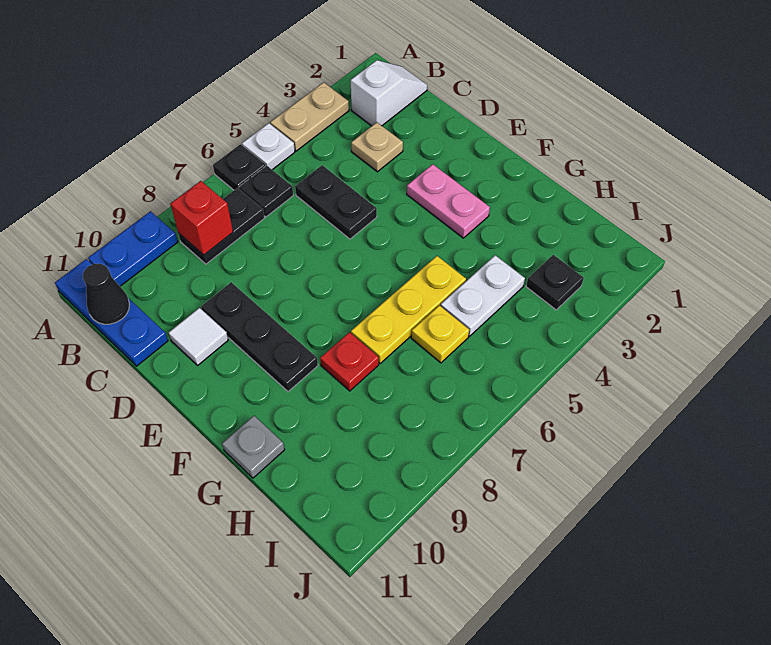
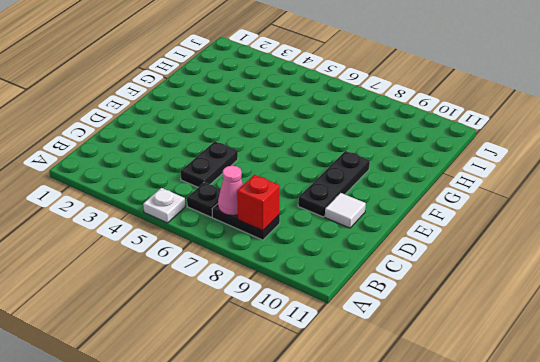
pink cone B7 level 2 -> none
none -> tan plate A3:A4 level 1
none -> black plate A6 level 1
none -> blue plate A9:A10 level 1

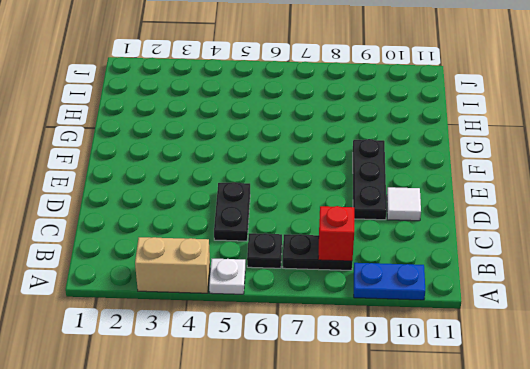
tan brick A3:A4 level 1 -> tan plate A3:A4 level 1
none -> black plate A6 level 1
none -> blue plate A11:C11 level 1
none -> white slope B1:B2 level 1 top 2

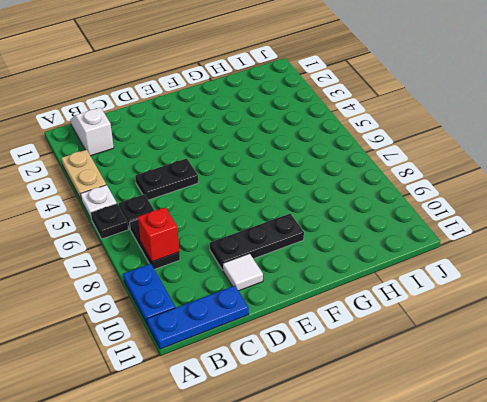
none -> tan plate C3 level 1
none -> pink plate E3:F3 level 1
none -> yellow plate G5:G7 level 1

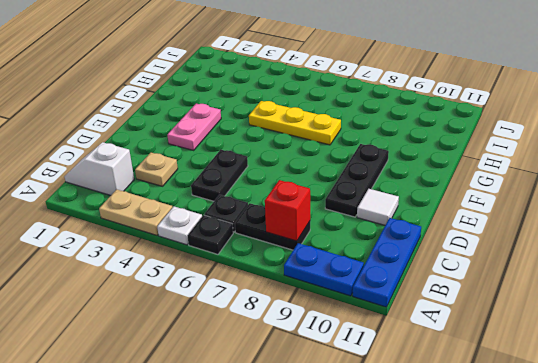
none -> red plate G8 level 1
none -> grey plate G11 level 1
none -> white plate H4:H5 level 1

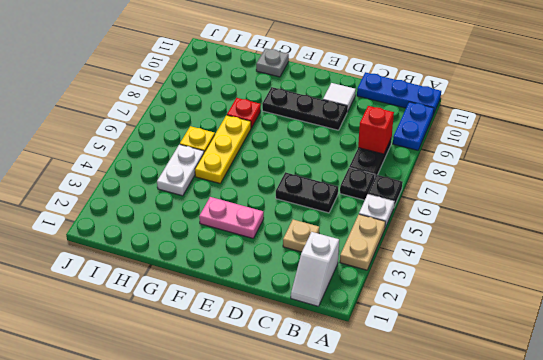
none -> black plate I3 level 1
none -> black cone B11 level 2

